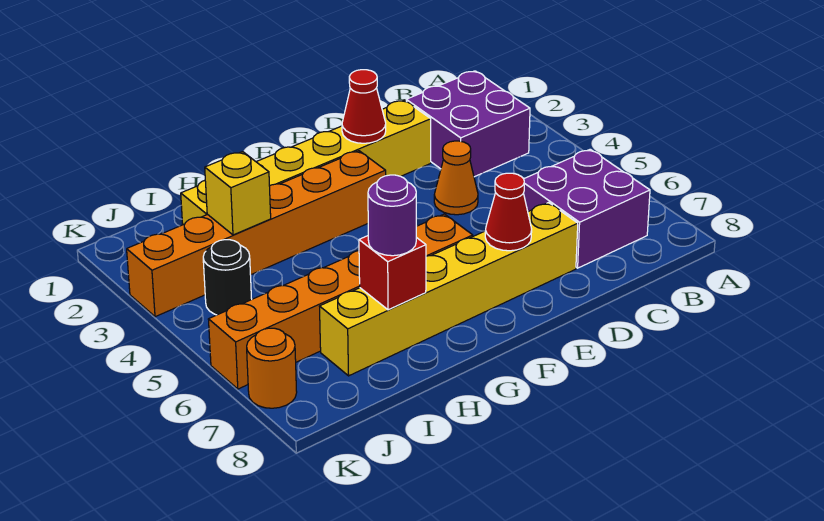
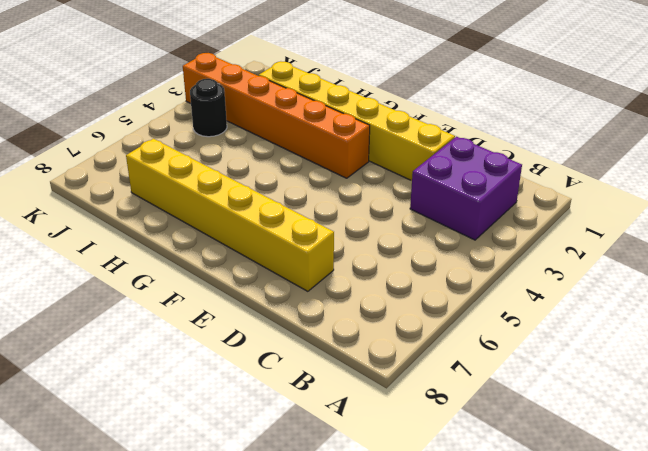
none -> purple brick B6:C7 level 1
none -> orange cone D4 level 1
none -> orange brick F6:K6 level 1

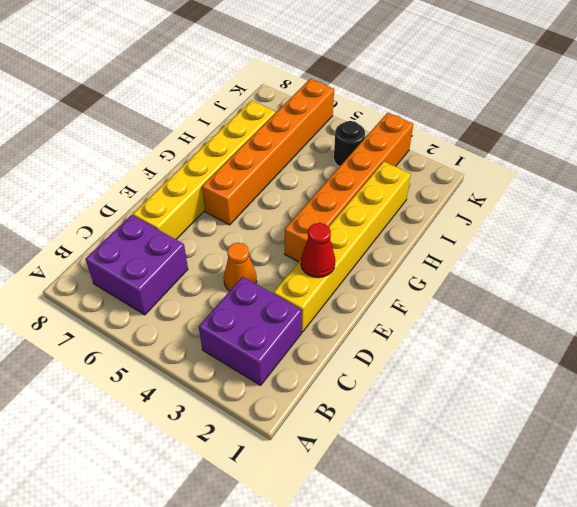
none -> orange round brick K7 level 1
none -> red cone E7 level 2
none -> red brick H7 level 2

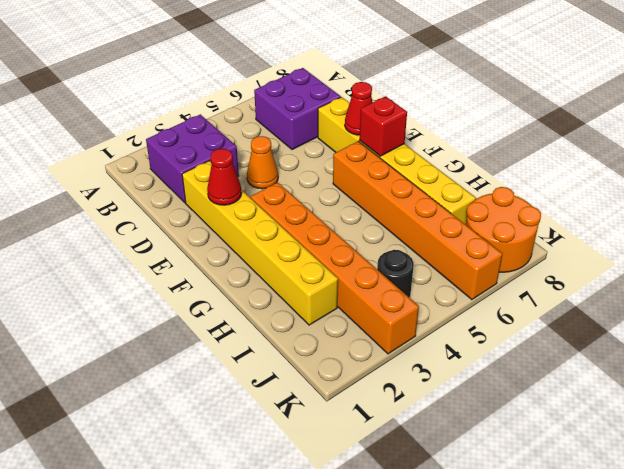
red brick F7 level 2 -> red brick H7 level 2
orange round brick J7:K8 level 1 -> orange round brick K7 level 1
none -> yellow brick I3 level 2
none -> purple round brick H7 level 3

